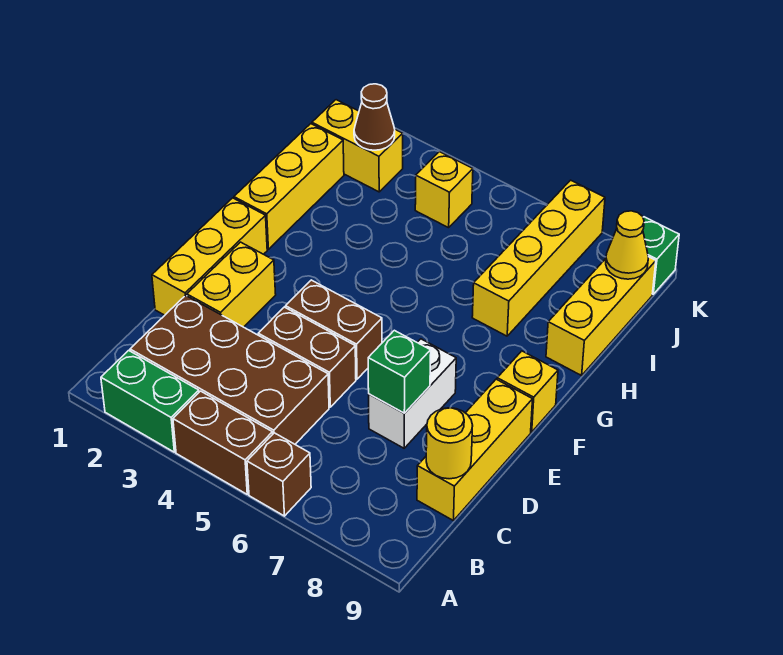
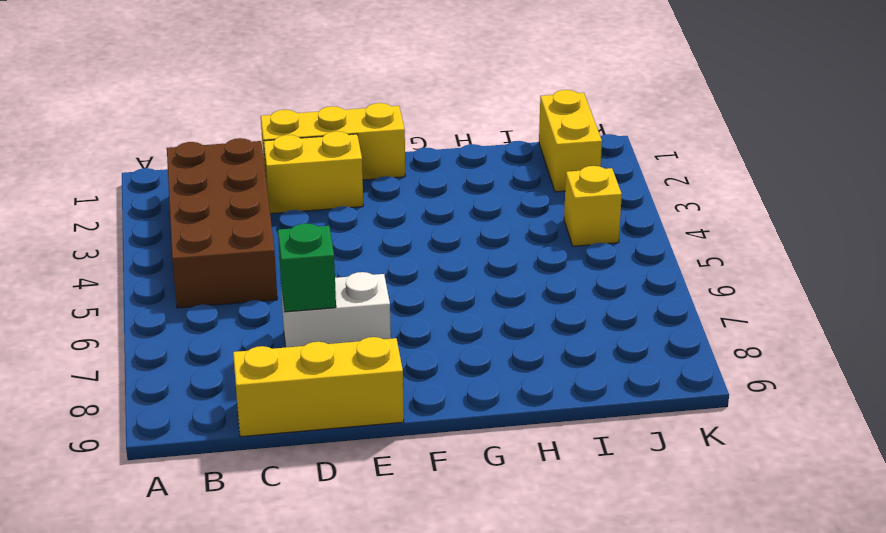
none -> green brick A2:A3 level 1
none -> brown brick A4:A5 level 1
none -> brown brick A6 level 1

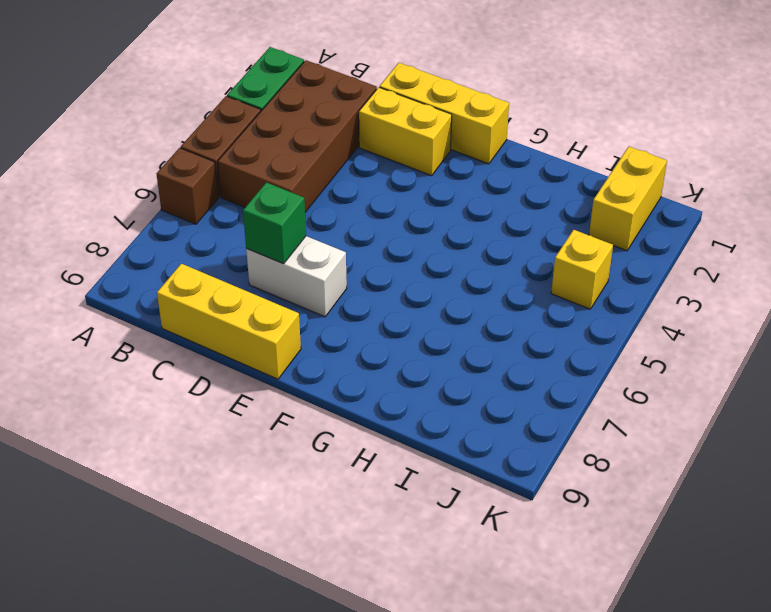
none -> brown brick D4:D5 level 1
none -> brown brick E4:E5 level 1
none -> yellow brick F9 level 1

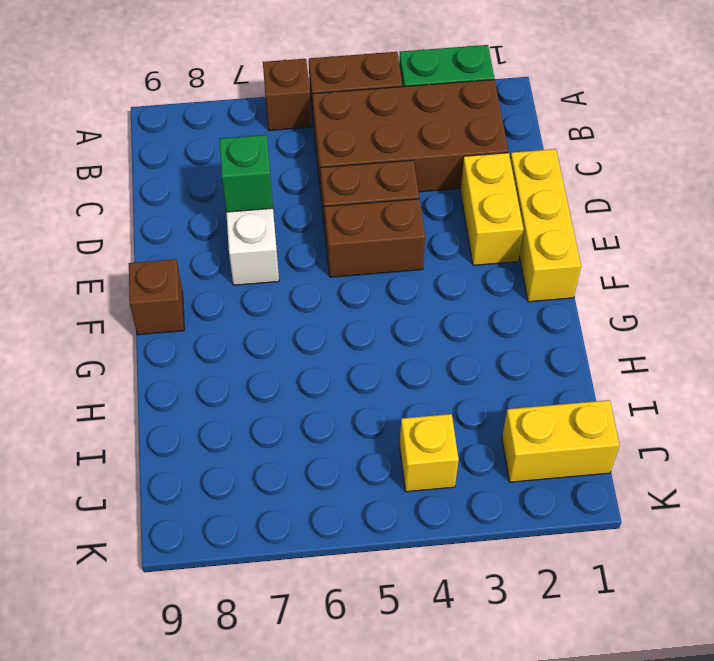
brown brick F9 level 1 -> yellow brick F9 level 1
none -> yellow brick C9:E9 level 1
none -> yellow brick G1:I1 level 1
none -> yellow brick H7:K7 level 1

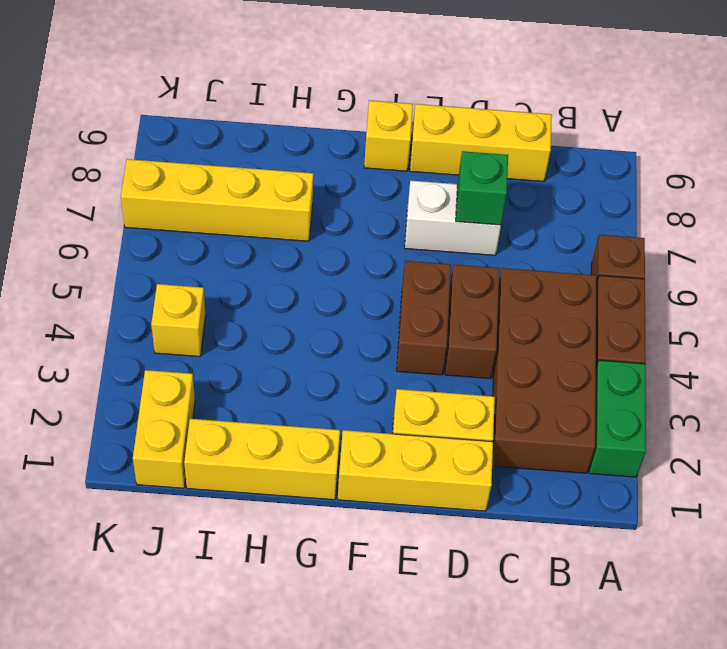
none -> yellow brick H9:J9 level 1
none -> green brick K9 level 1
none -> yellow round brick C9 level 2

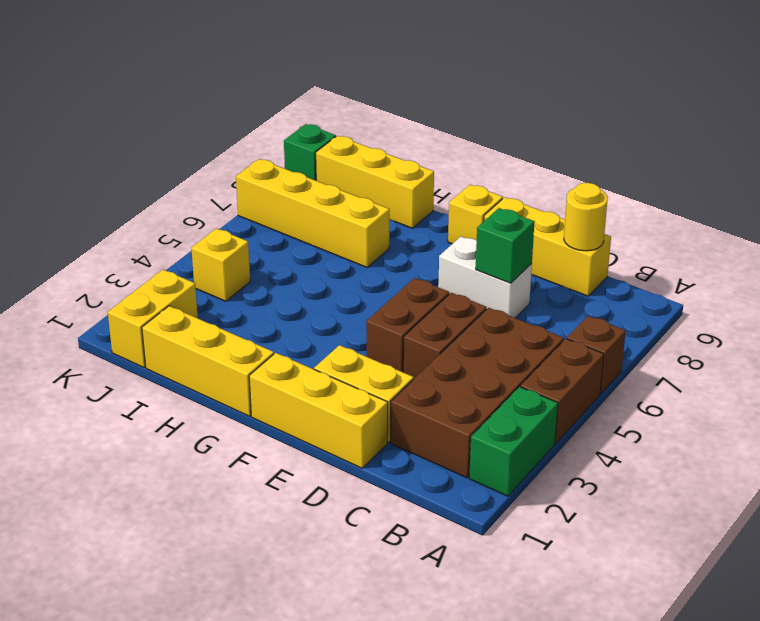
none -> brown cone J2 level 2
none -> yellow cone J9 level 2

